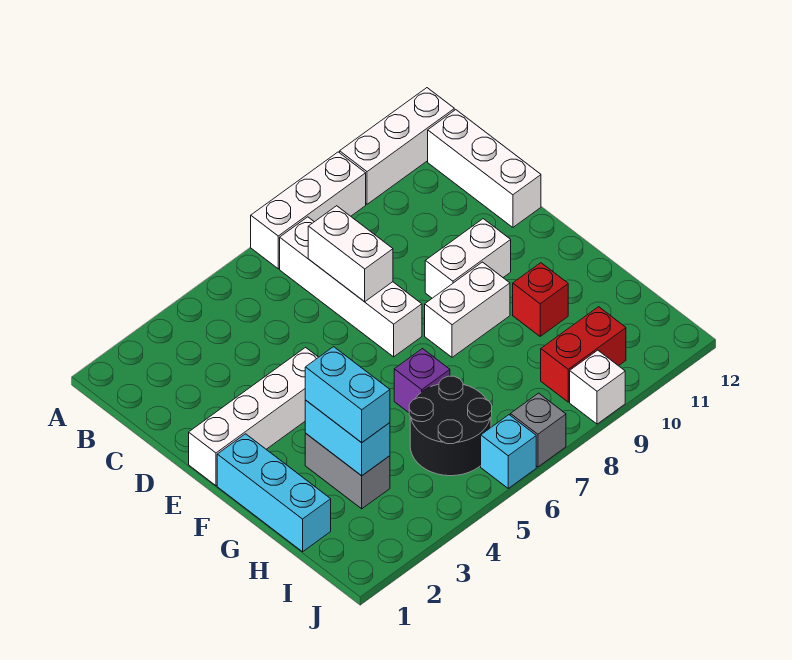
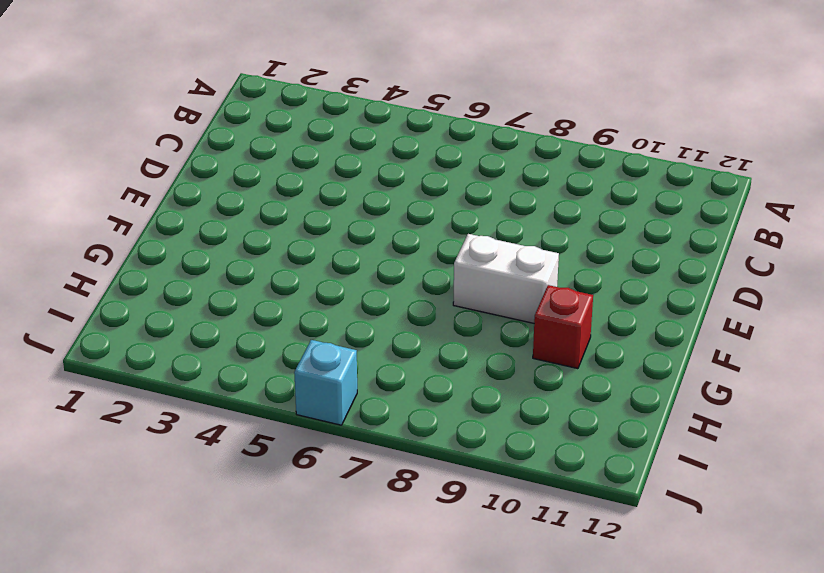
none -> white brick A7:A9 level 1
none -> white brick A10:A12 level 1
none -> white brick B7:E7 level 1

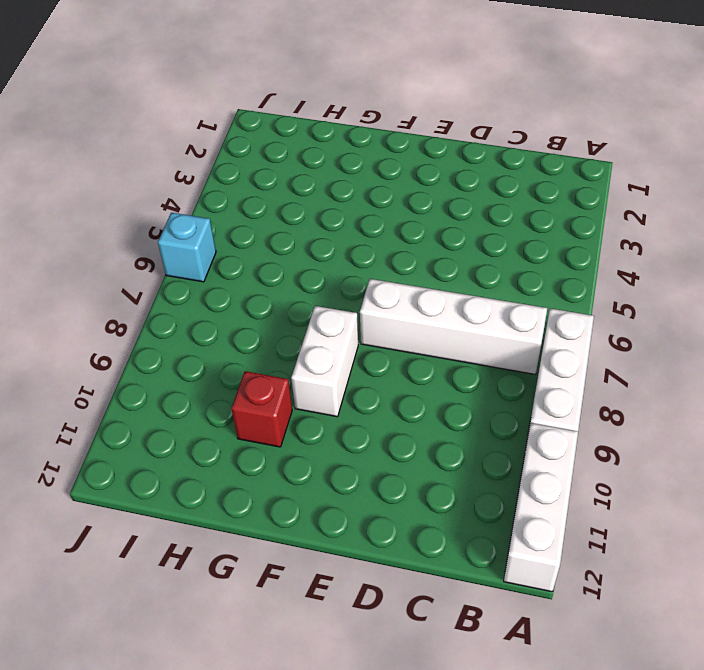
none -> white brick B12:D12 level 1
none -> white brick E1:E4 level 1
none -> white brick E9:E10 level 1

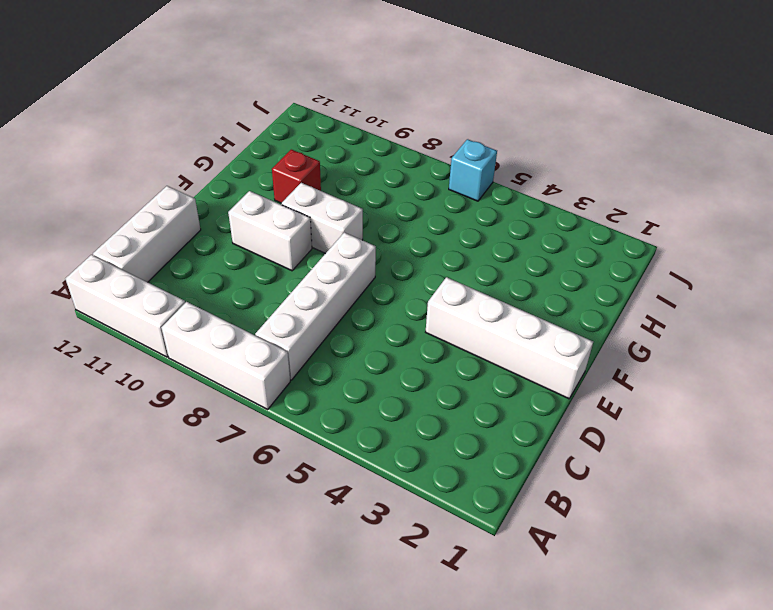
none -> cyan brick F1:H1 level 1
none -> grey brick G3:H3 level 1
none -> purple brick G6 level 1

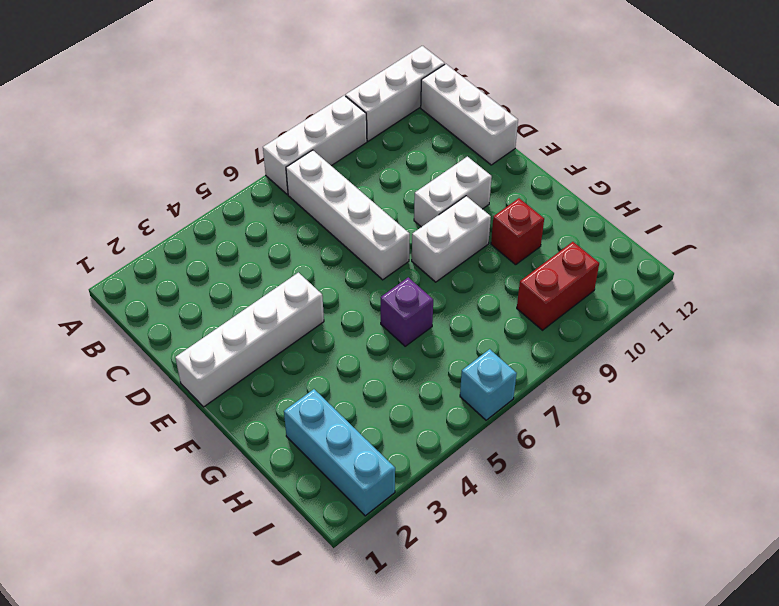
cyan brick H2:J2 level 1 -> cyan brick F1:H1 level 1
none -> grey brick G3:H3 level 1
none -> black round brick H5:I6 level 1
none -> grey brick J7 level 1

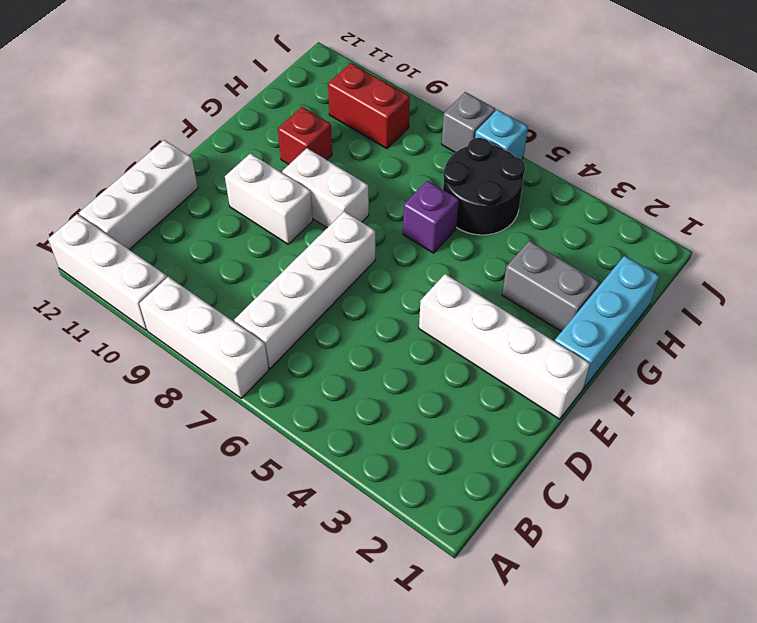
grey brick G2:G3 level 1 -> grey brick G3:H3 level 1
none -> white brick J9 level 1
none -> white brick C7:D7 level 2
none -> cyan brick G3:H3 level 2

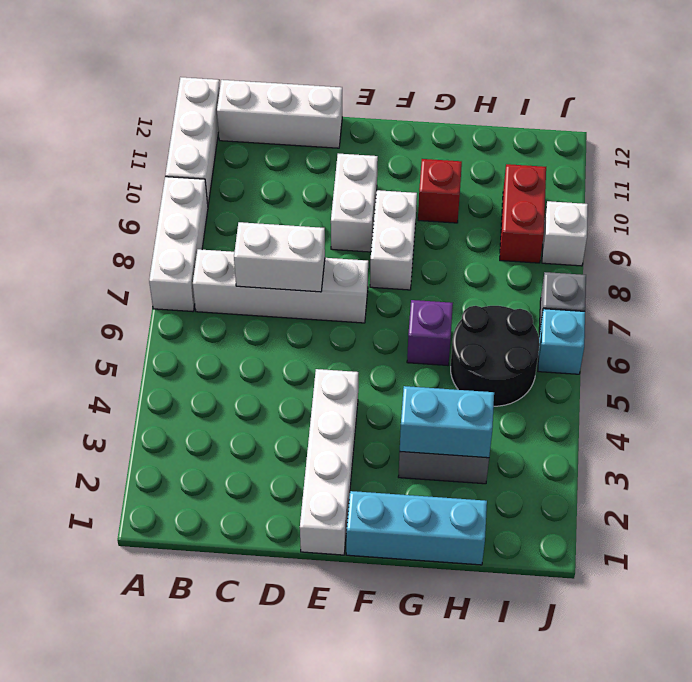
none -> cyan brick G3:H3 level 3

